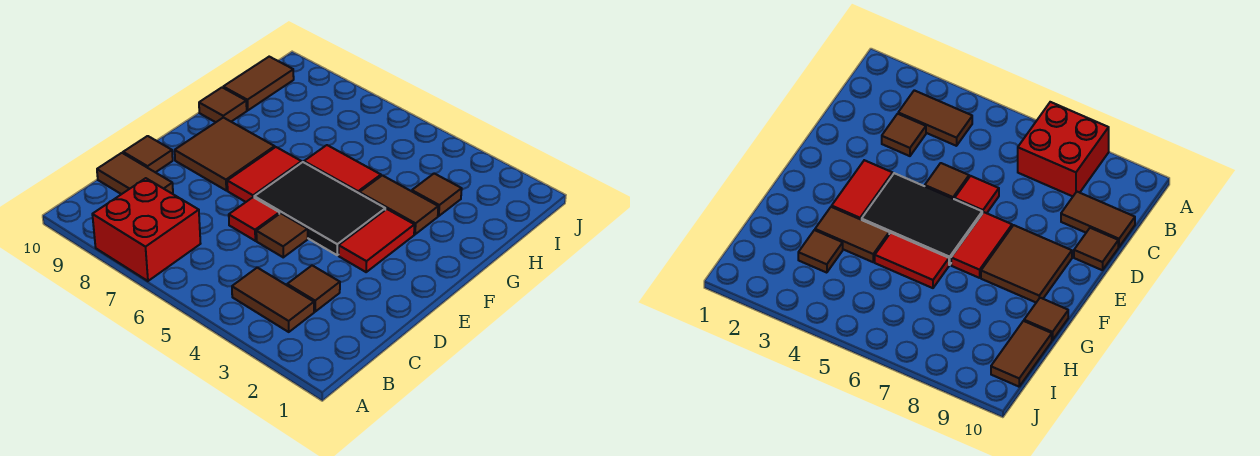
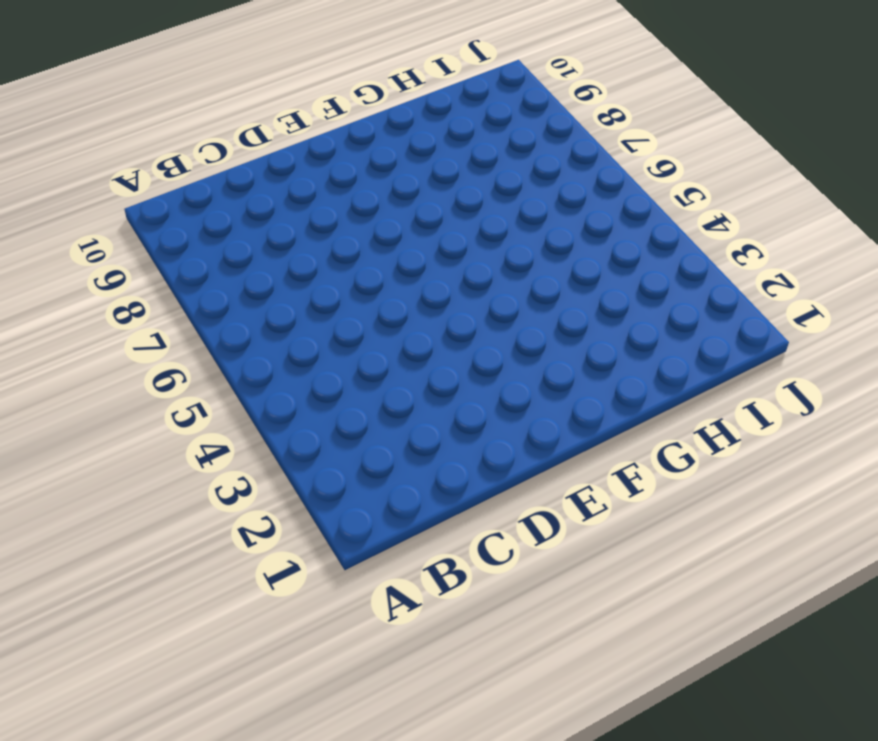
none -> red brick A7:B8 level 1
none -> brown tile B3:B4 level 1
none -> brown tile C3 level 1

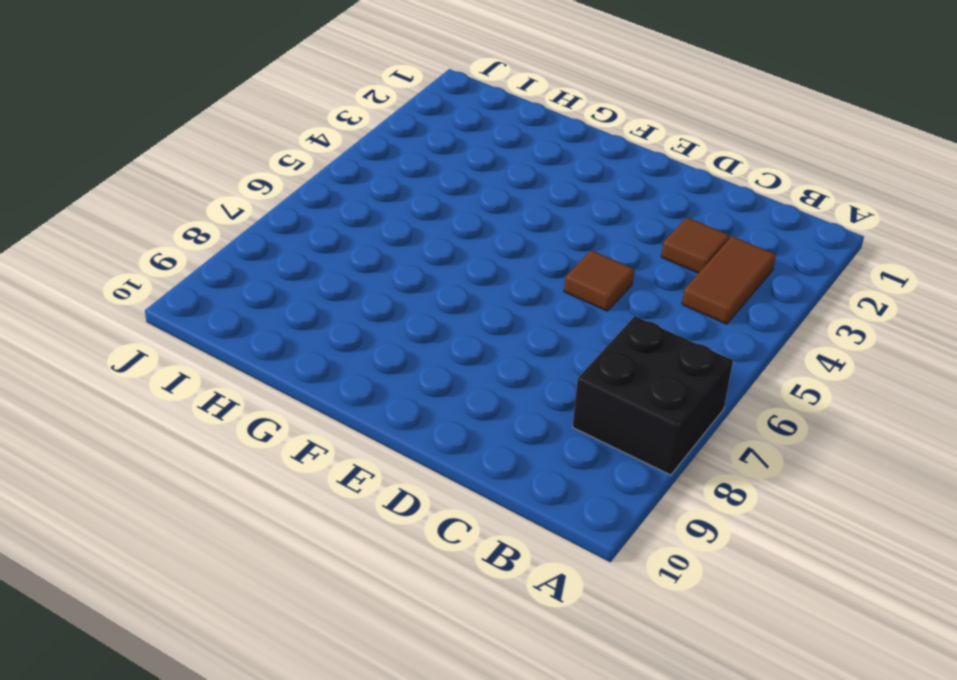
black brick A7:B8 level 1 -> red brick A7:B8 level 1
none -> brown tile C9:C10 level 1
none -> red tile D6 level 1
none -> brown tile D10 level 1

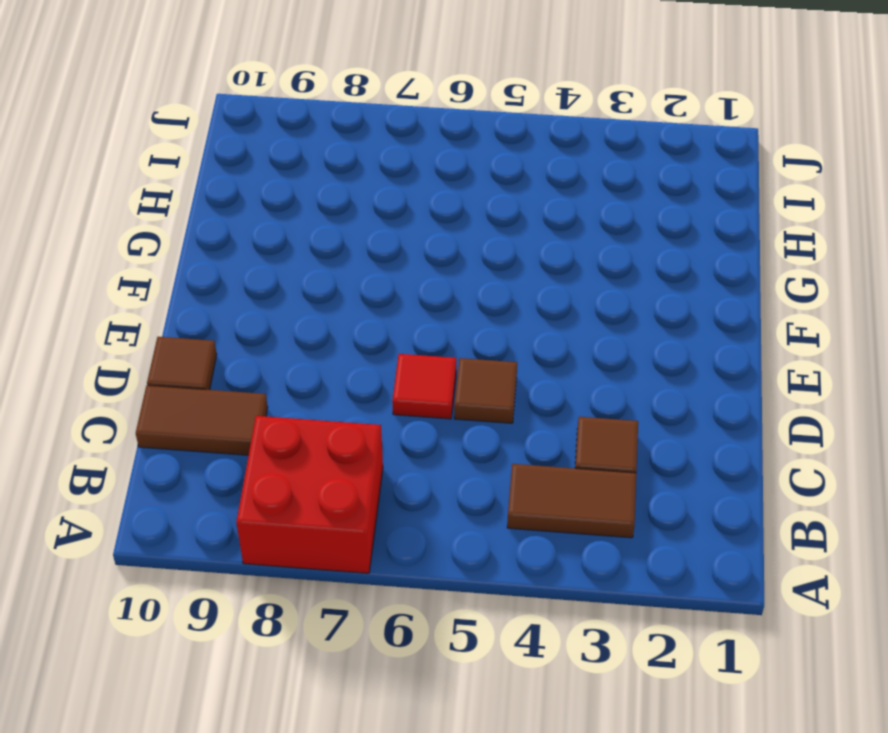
none -> red tile E3:F3 level 1
none -> black tile E4:F6 level 1
none -> red tile E7:F7 level 1

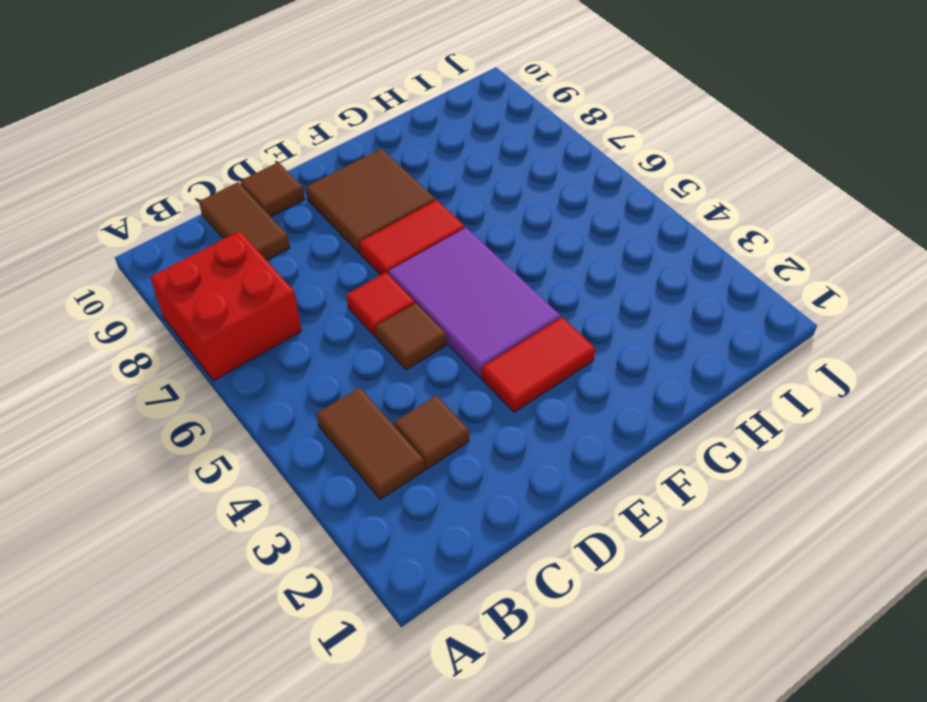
purple tile E4:F6 level 1 -> black tile E4:F6 level 1
none -> brown tile G3:G4 level 1
none -> red tile G5:G6 level 1
none -> brown tile G10 level 1

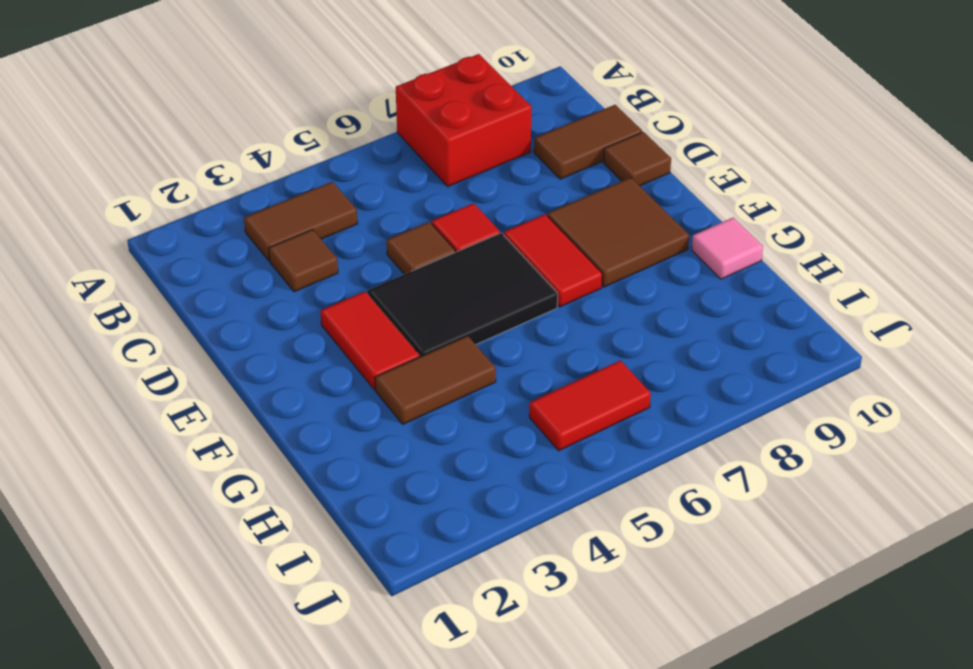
pink tile G10 level 1 -> brown tile G10 level 1
red tile I5:I6 level 1 -> red tile G5:G6 level 1
none -> brown tile H3 level 1
none -> brown tile H10:I10 level 1

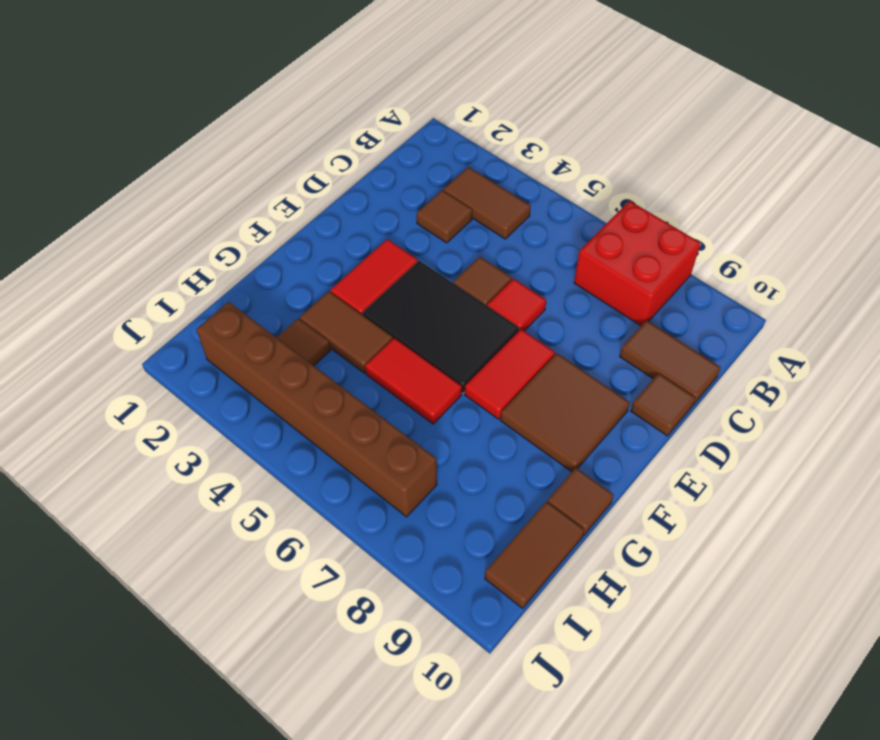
brown brick I2:I7 level 1 -> none

